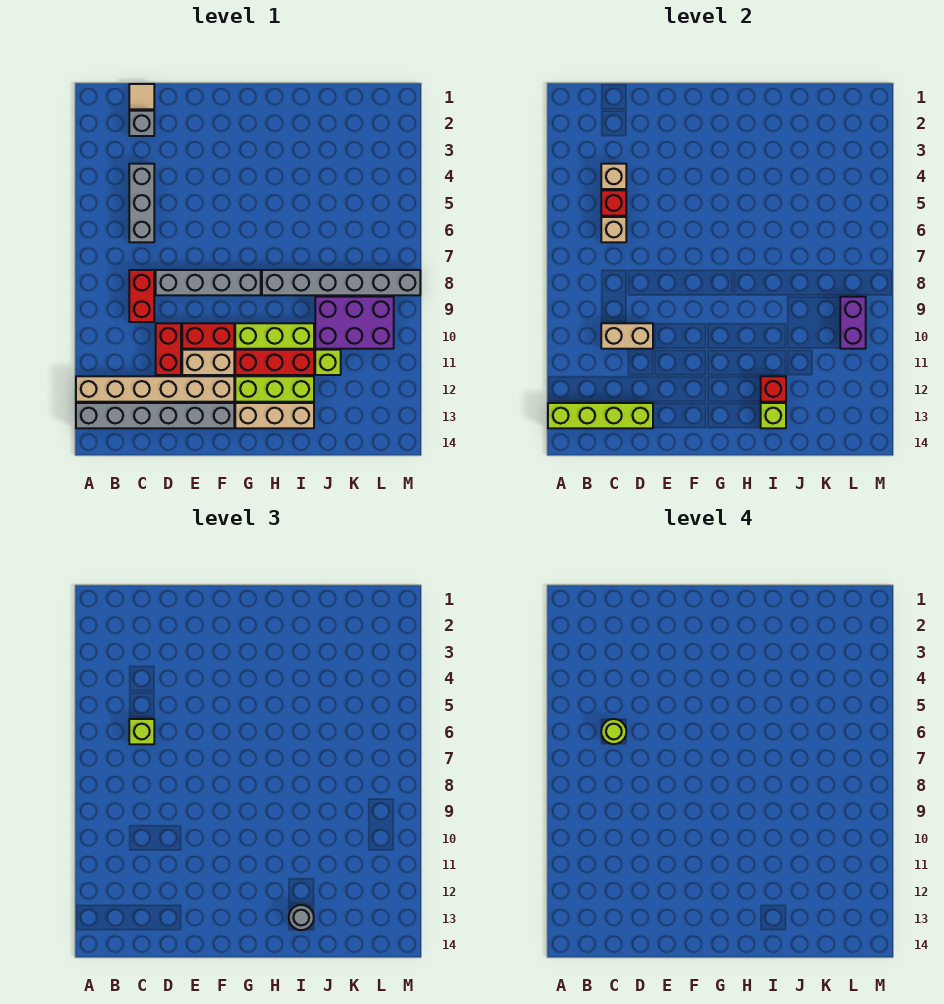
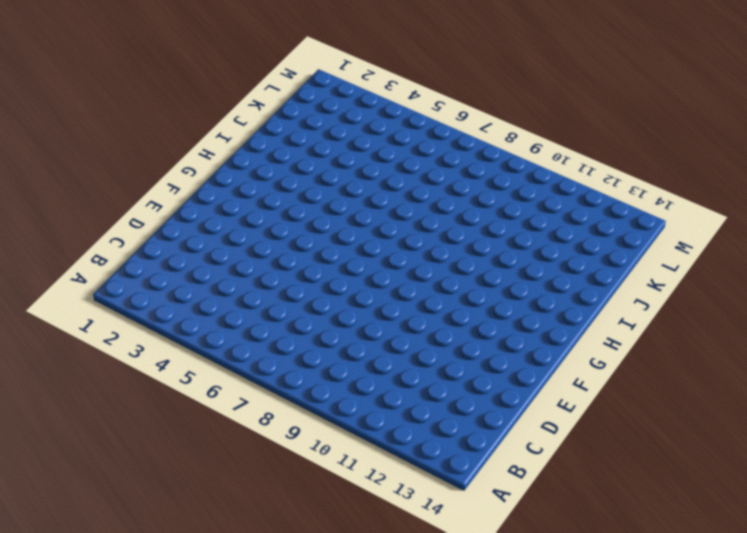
none -> tan brick A12:F12 level 1
none -> grey brick A13:F13 level 1
none -> tan tile C1 level 1

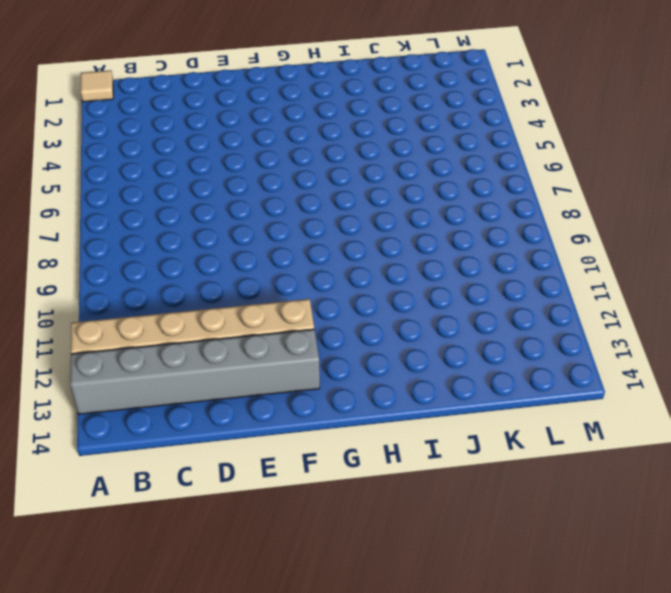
tan tile A1 level 1 -> tan tile C1 level 1
none -> grey brick C2 level 1
none -> grey brick C4:C6 level 1
none -> red brick C8:C9 level 1

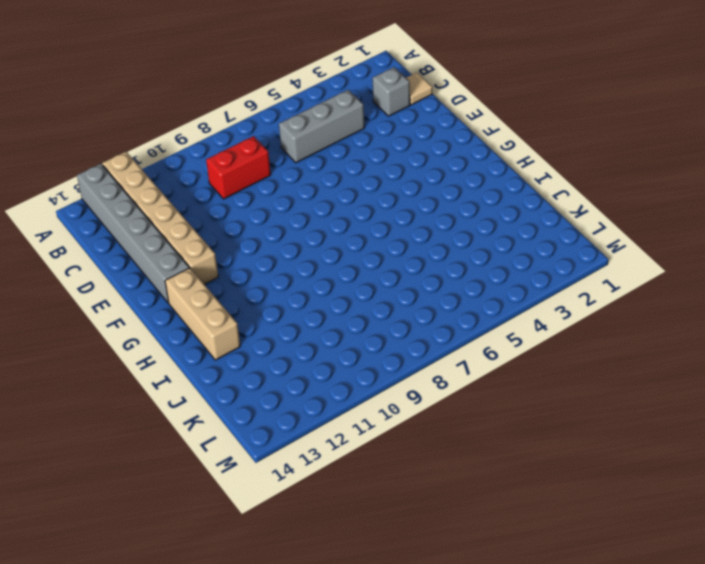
none -> grey brick D8:G8 level 1
none -> red brick D10:D11 level 1
none -> red brick E10:F10 level 1

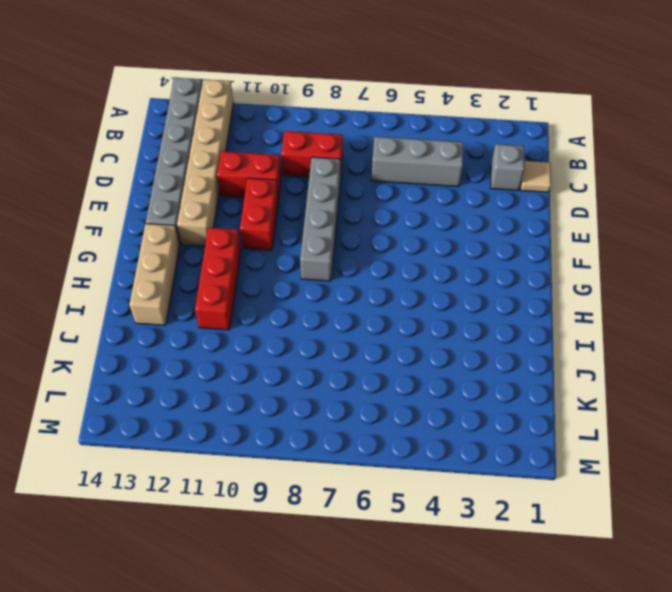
none -> tan brick E11:F11 level 1
none -> lime brick G10:I10 level 1
none -> lime brick G12:I12 level 1

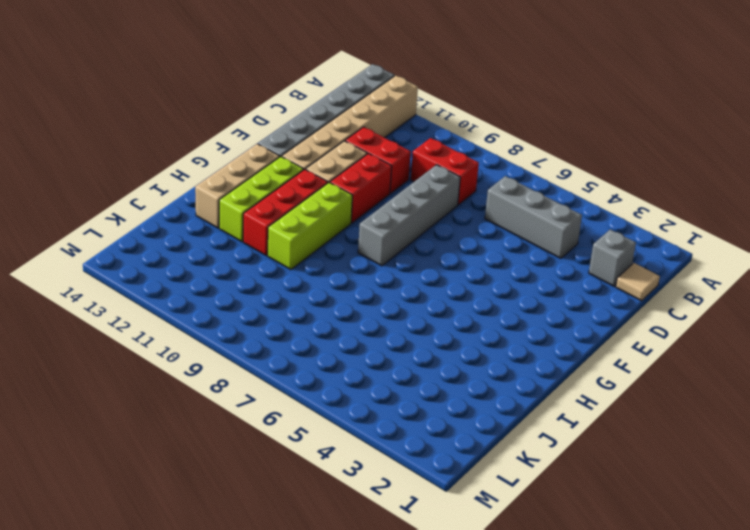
none -> grey brick H8:M8 level 1
none -> purple brick J9:L10 level 1
none -> lime brick J11 level 1

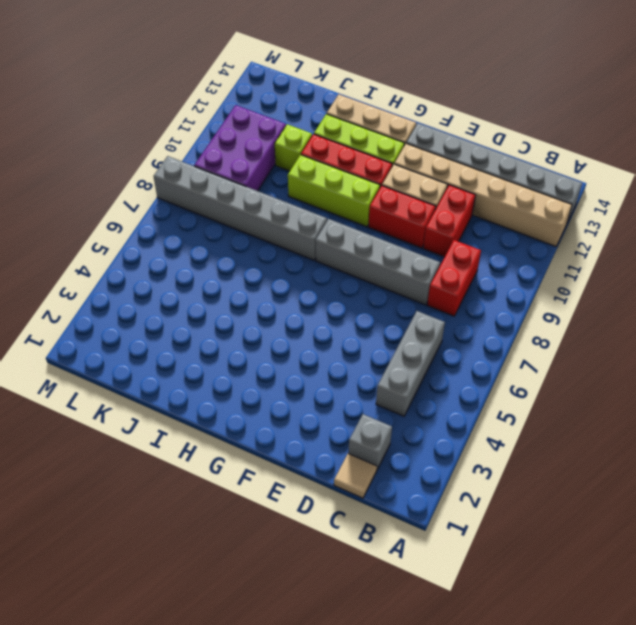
purple brick K9:L11 level 1 -> purple brick J9:L10 level 1
none -> lime brick A13:D13 level 2
none -> tan brick C4 level 2
none -> red brick C5 level 2

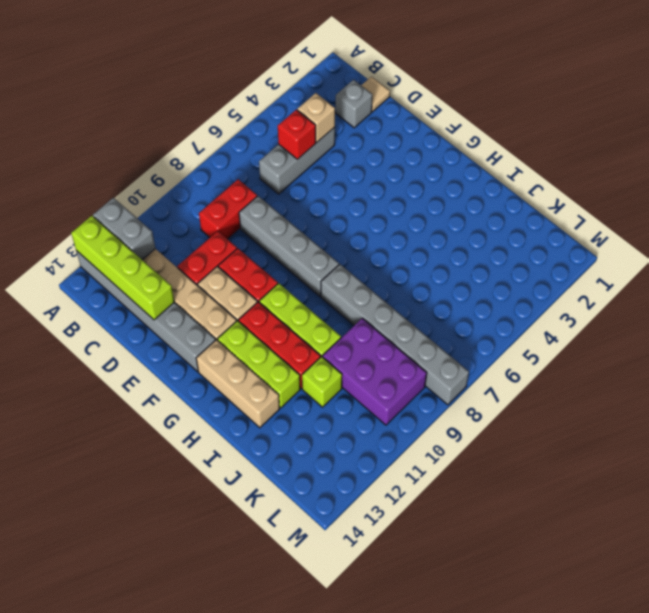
grey brick A12:B12 level 2 -> none
none -> tan brick C6 level 2
none -> tan brick C10:D10 level 2
none -> red brick I12 level 2

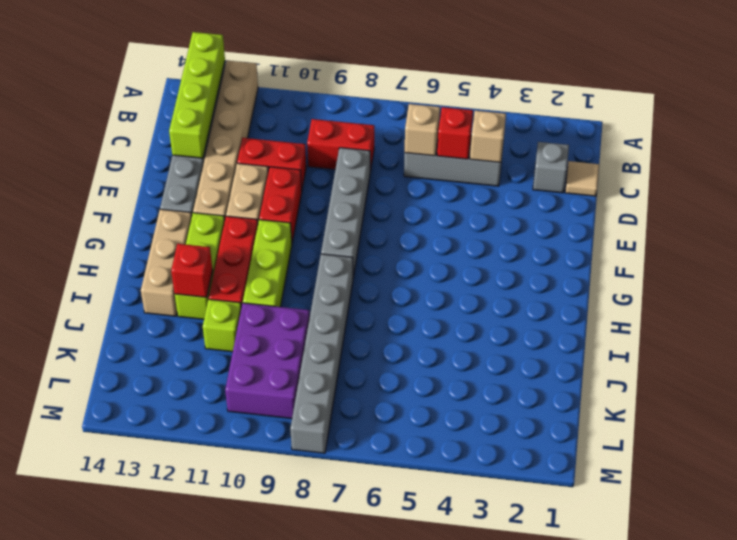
none -> tan brick C10:D10 level 2
none -> lime brick I13 level 2
none -> purple brick L9:L10 level 2

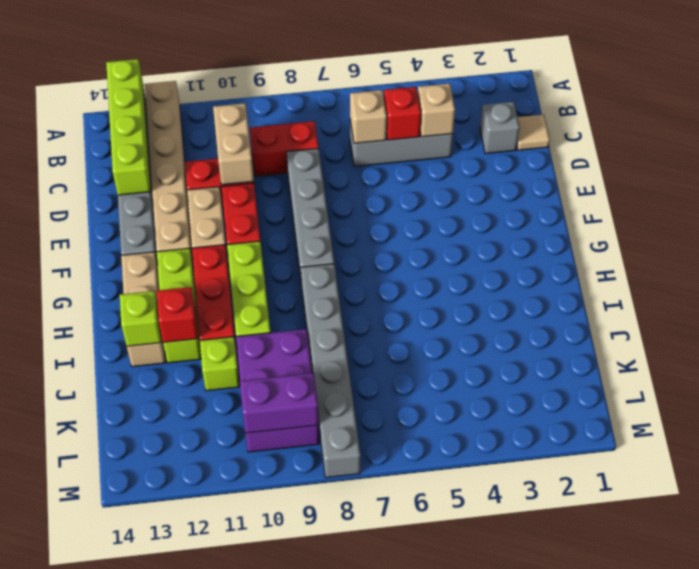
none -> lime brick C6 level 3
none -> grey round brick I13 level 3
none -> lime round brick C6 level 4

